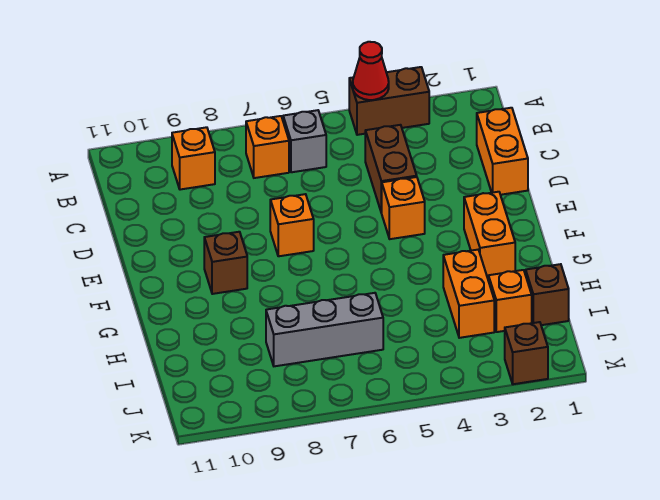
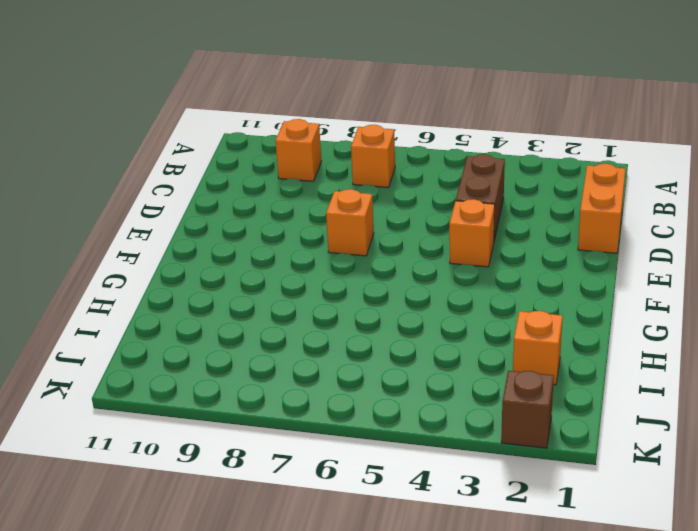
none -> brown brick A3:A4 level 1
none -> grey brick B6 level 1
none -> orange brick F2:G2 level 1

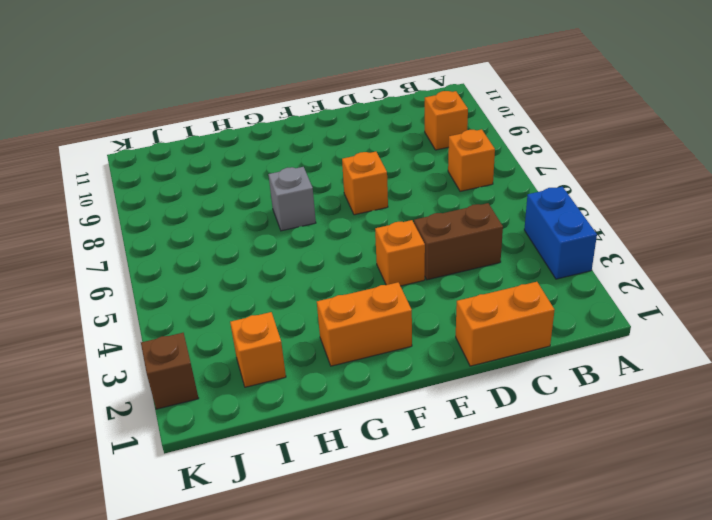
blue brick A3:A4 level 1 -> brown brick A3:A4 level 1
grey brick G7 level 1 -> grey brick B6 level 1
none -> brown brick F9 level 1
none -> orange brick H3:I3 level 1
none -> brown brick I1 level 1

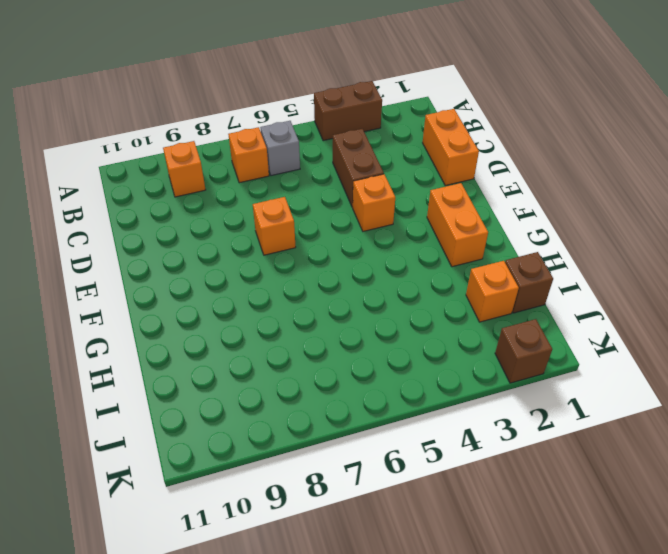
none -> brown brick F9 level 1
none -> orange brick H3:I3 level 1
none -> grey brick I6:I8 level 1

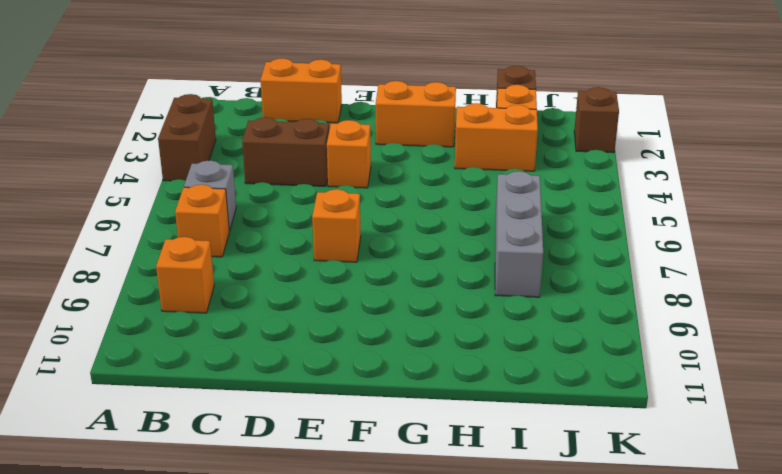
none -> brown brick F9 level 1
none -> red cone A4 level 2

